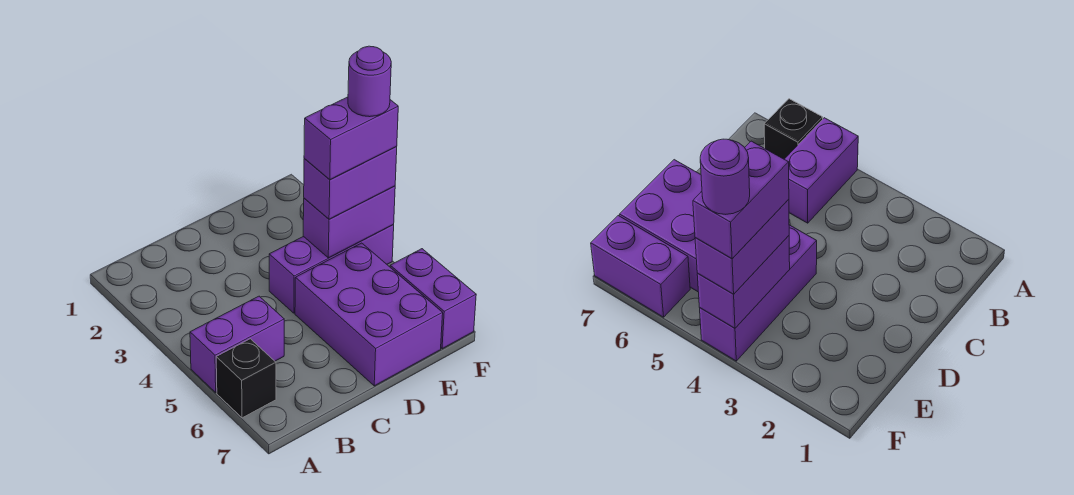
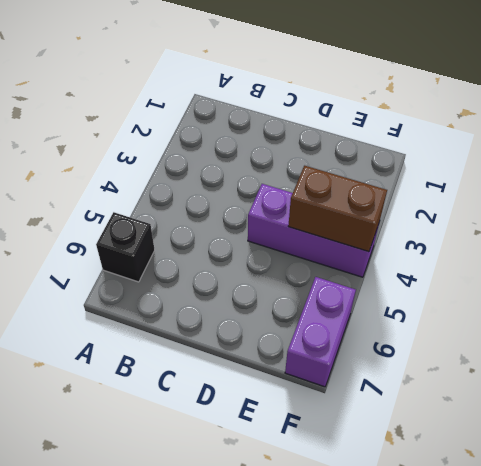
brown brick E4:F4 level 2 -> purple brick E4:F4 level 2
none -> purple brick A5:B5 level 1
none -> purple brick D5:E7 level 1

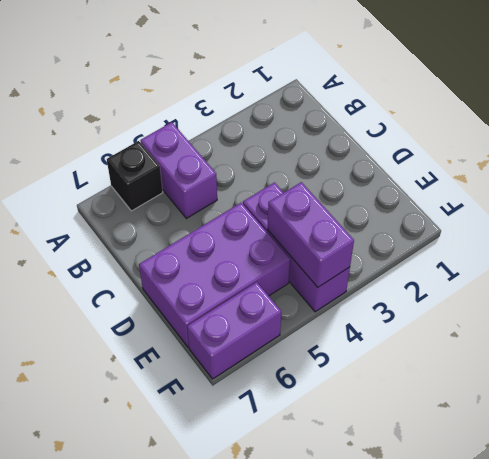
none -> purple brick E4:F4 level 3
none -> purple brick E4:F4 level 4

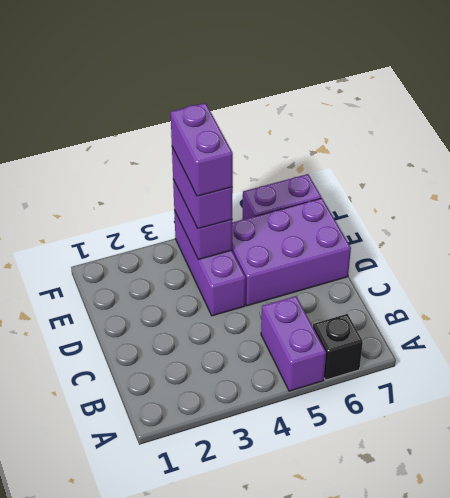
none -> purple round brick F4 level 5

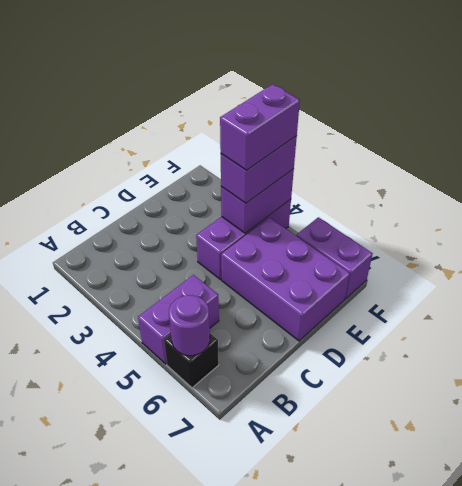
purple round brick A6 level 2 -> purple round brick F4 level 5

